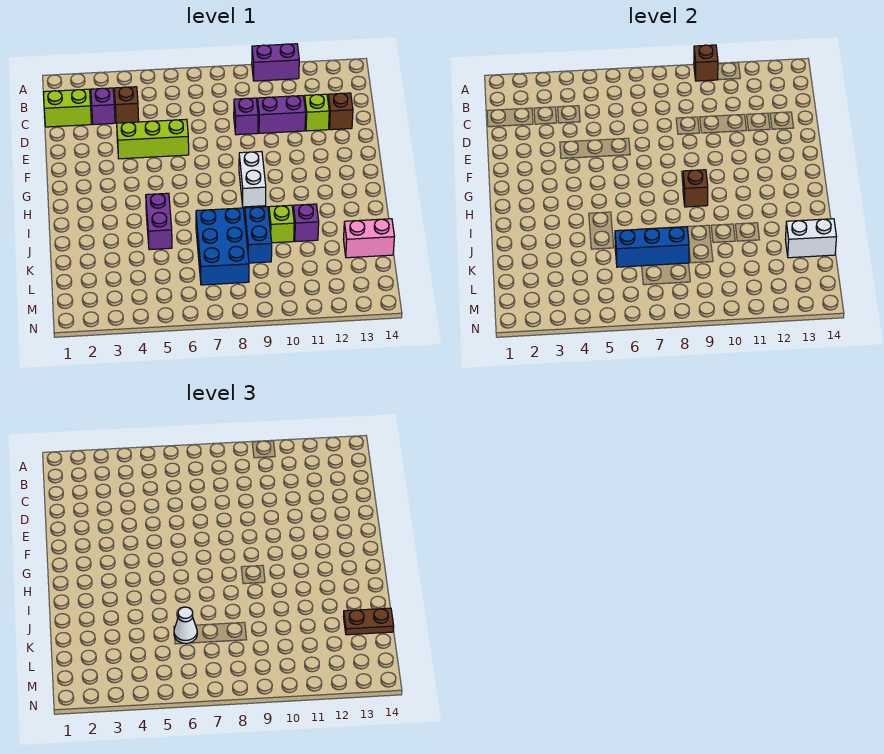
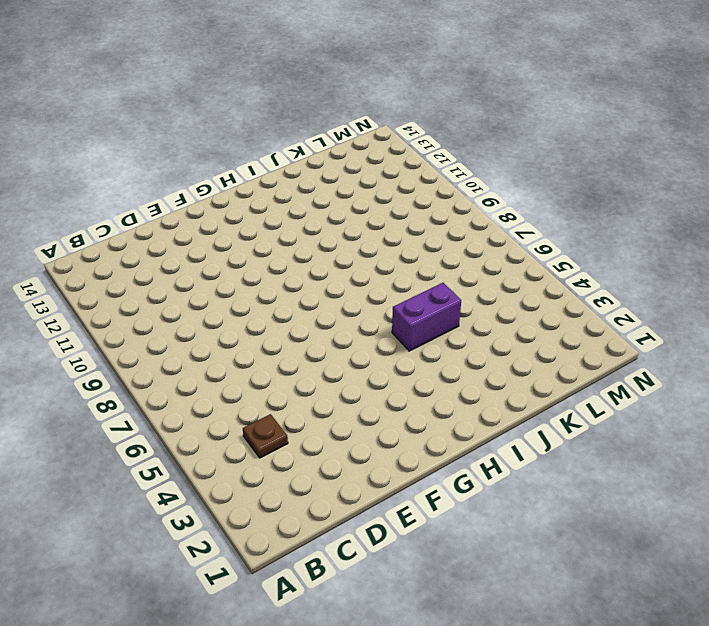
brown plate C4 level 1 -> brown brick C4 level 1
none -> purple brick A10:A11 level 1
none -> lime brick C1:C2 level 1
none -> purple brick C3 level 1

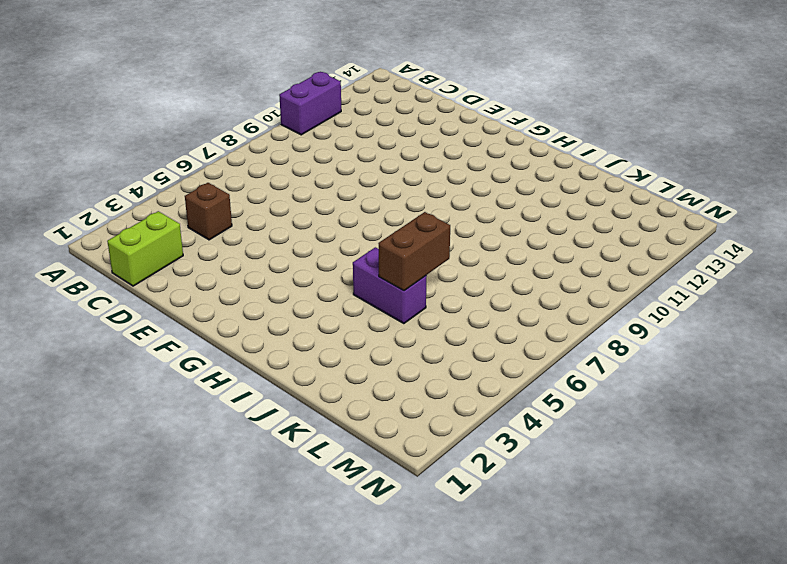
brown brick J5:J6 level 2 -> none
none -> purple brick C3 level 1
none -> purple brick D9 level 1
none -> purple brick D10:D11 level 1

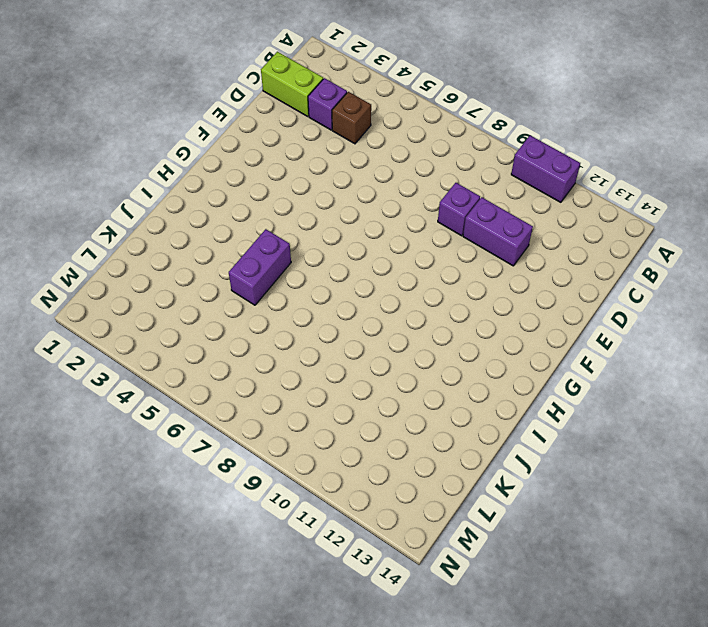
none -> lime brick D12 level 1
none -> brown brick D13 level 1
none -> lime brick E4:E6 level 1

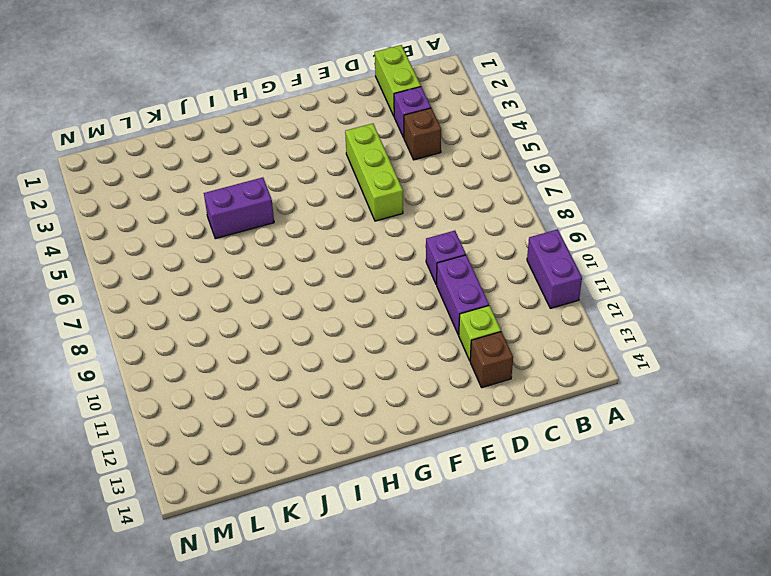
none -> white brick G9:H9 level 1
none -> blue brick J7:L8 level 1
none -> blue brick J9:K9 level 1

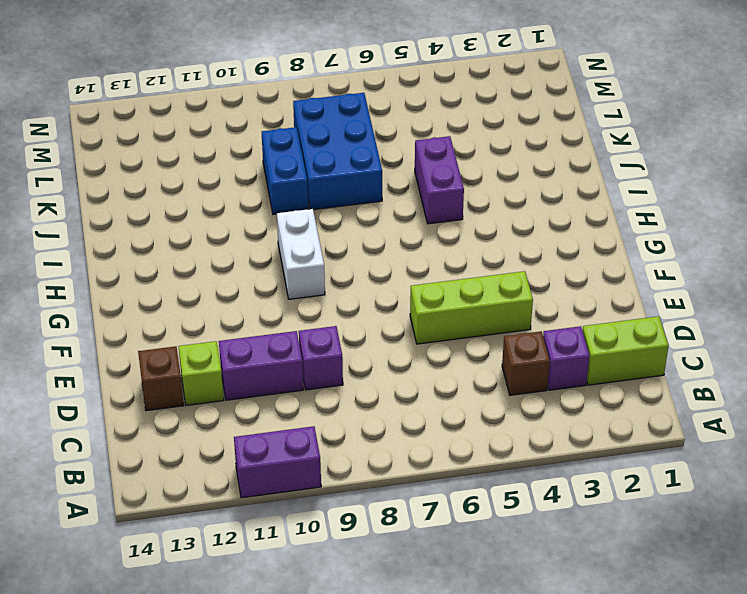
none -> lime brick J10 level 1
none -> purple brick J11 level 1
none -> pink brick K13:K14 level 1

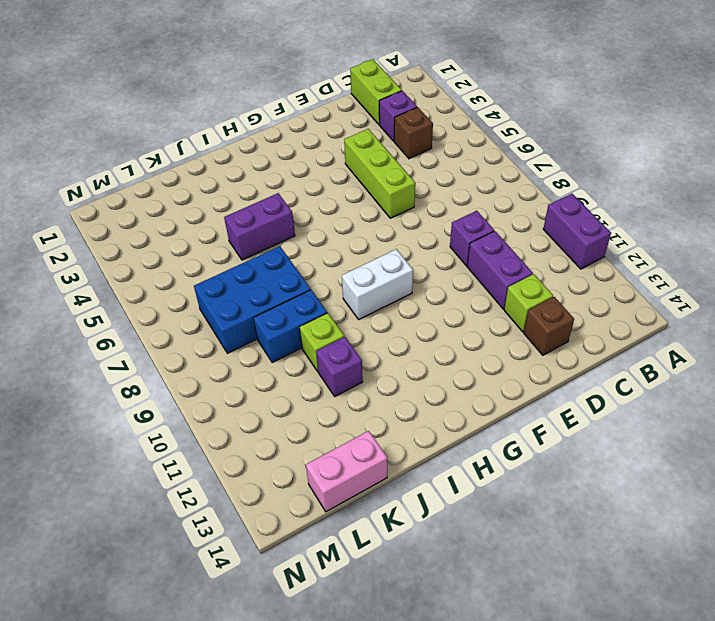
pink brick K14:L14 level 1 -> pink brick K13:K14 level 1
none -> brown brick A10 level 2
none -> brown brick H9 level 2
none -> blue brick K6:K8 level 2

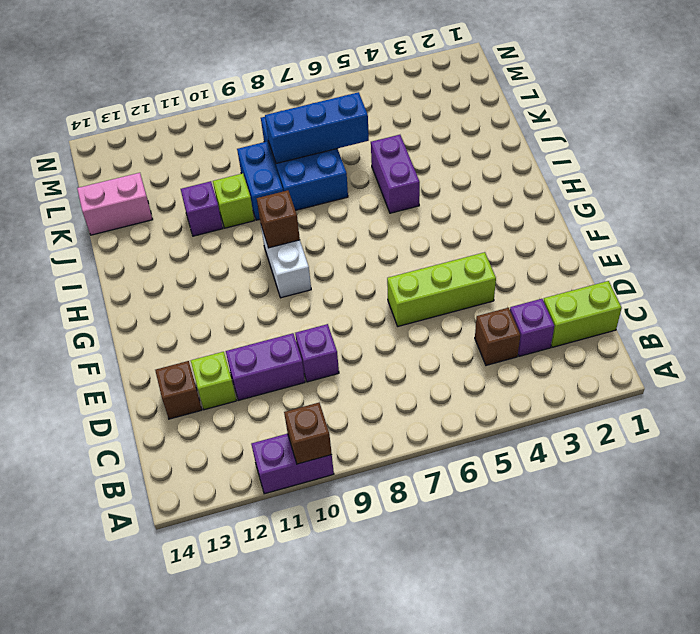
none -> white brick K13:K14 level 2
none -> white cone K6 level 3
none -> brown plate K13:K14 level 3

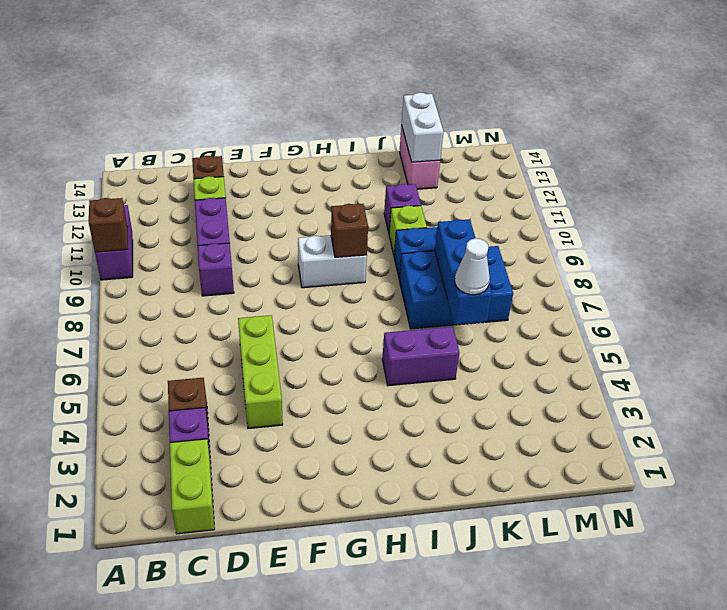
none -> brown plate K13:K14 level 3

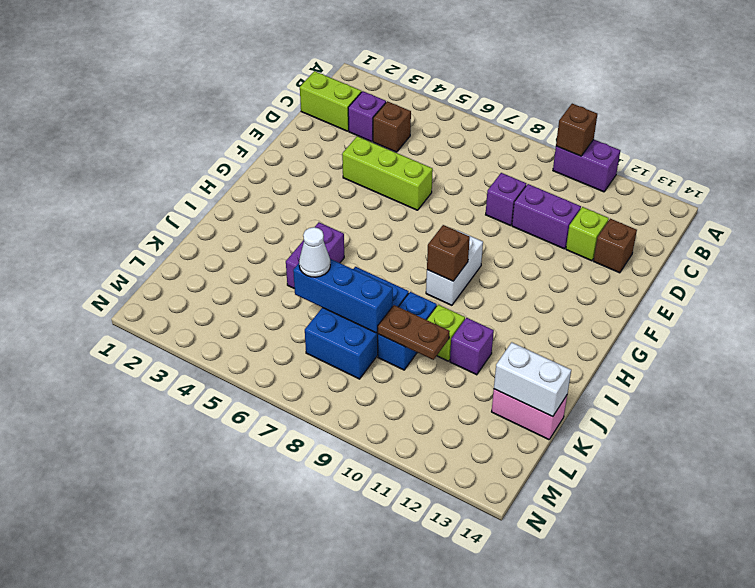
brown plate K9:K10 level 2 -> brown plate K13:K14 level 3

